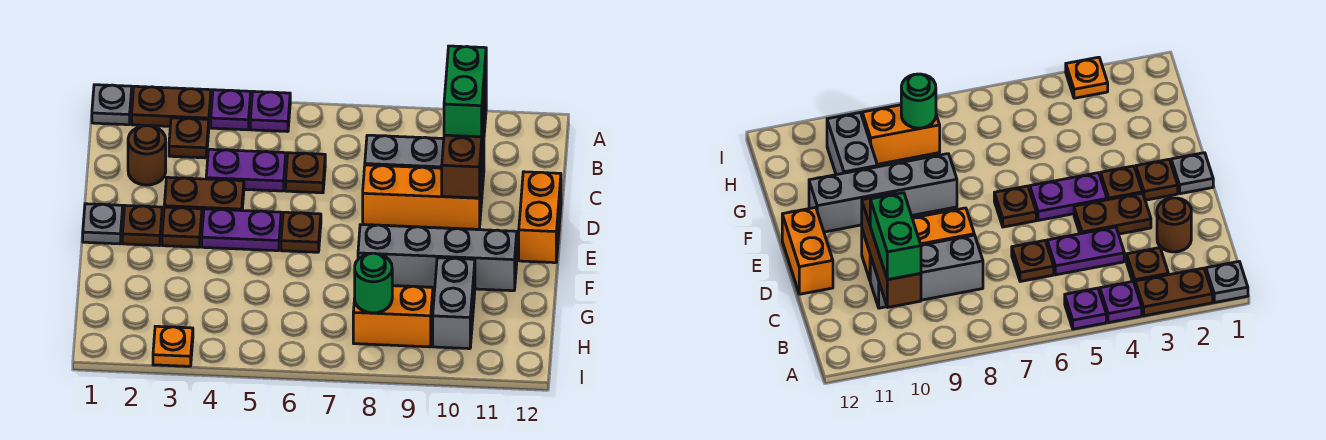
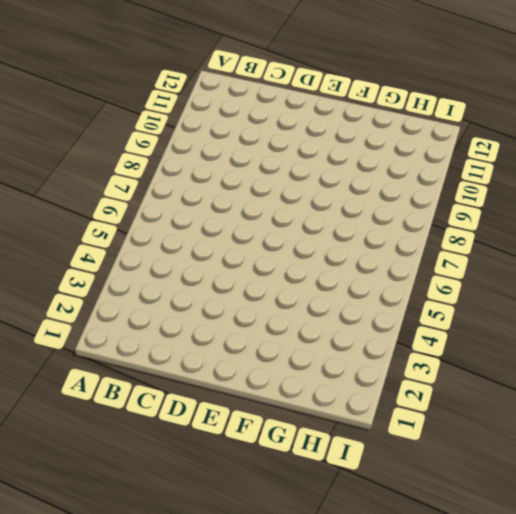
none -> grey plate A1 level 1
none -> brown plate A2:A3 level 1
none -> purple plate A4 level 1

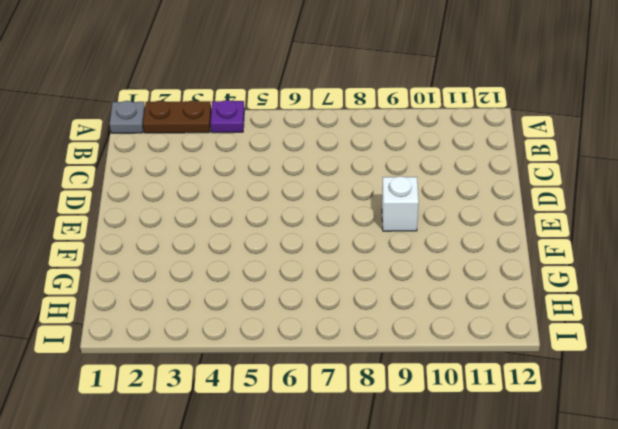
white brick E9 level 1 -> none
none -> purple plate A5 level 1
none -> brown plate B3 level 1
none -> brown round brick C2 level 1

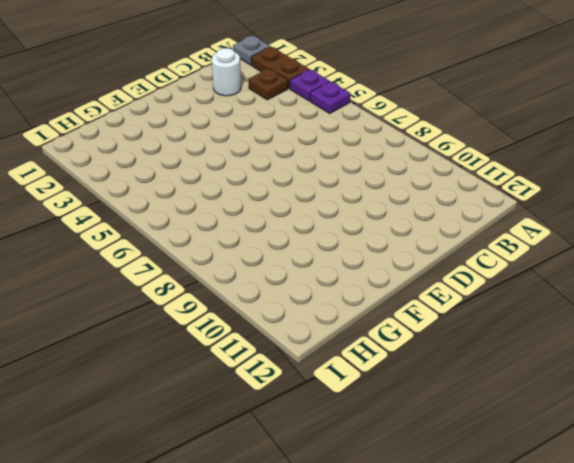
white round brick C2 level 1 -> brown round brick C2 level 1
none -> purple plate C4:C5 level 1
none -> brown plate C6 level 1
none -> grey brick C8:C10 level 1

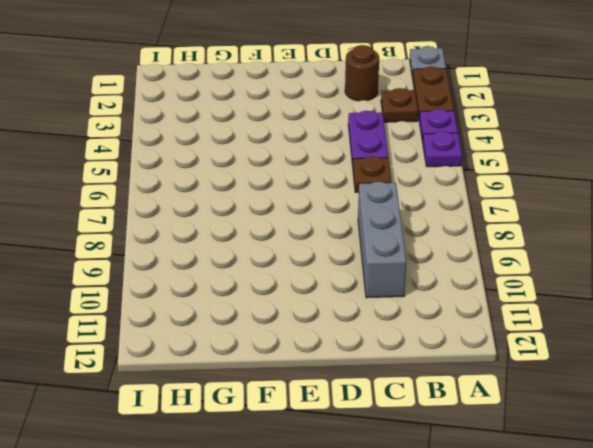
none -> brown plate D3:D4 level 1
none -> orange brick D8:D10 level 1
none -> orange brick D12:E12 level 1

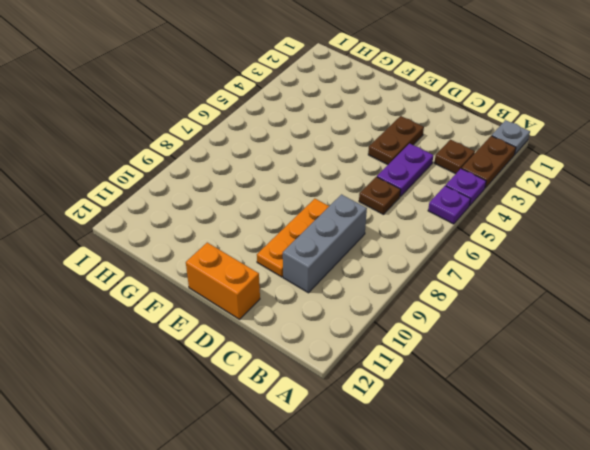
orange plate D8:D10 level 1 -> orange brick D8:D10 level 1
none -> brown round brick C2 level 1
none -> grey plate E1 level 1
none -> brown plate E2 level 1

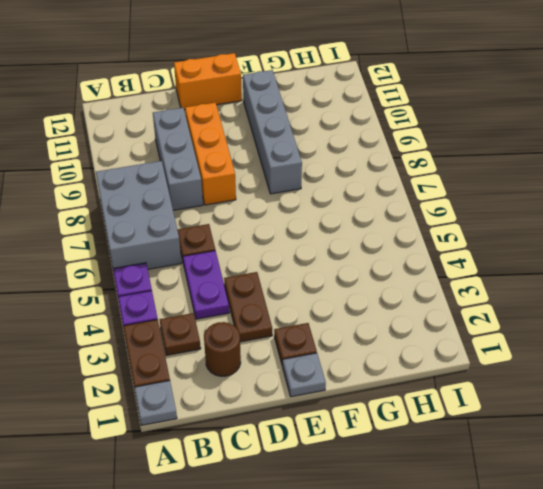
grey brick A6:B8 level 1 -> none
none -> brown plate E3 level 1
none -> purple plate E4:E5 level 1
none -> brown plate E6 level 1

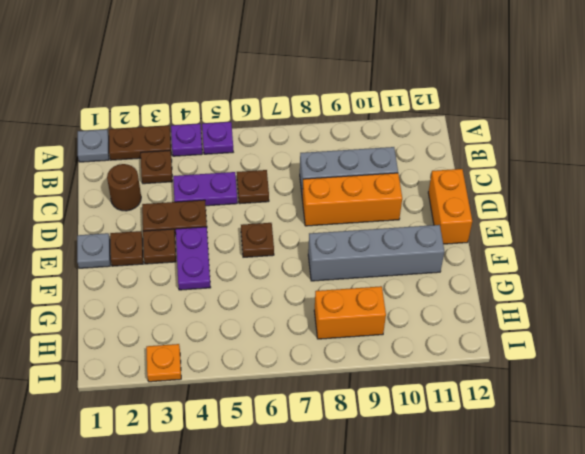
purple plate E4:F4 level 1 -> purple plate E4:E5 level 1
none -> grey brick G10:H10 level 1
none -> brown brick B10:D10 level 2
none -> green round brick H8 level 2

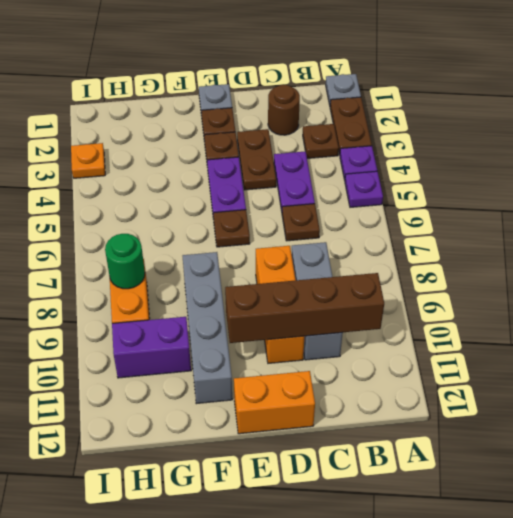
brown brick B10:E10 level 2 -> brown brick B10:D10 level 2
purple brick G10:H10 level 1 -> grey brick G10:H10 level 1
none -> green brick B10:C10 level 3

